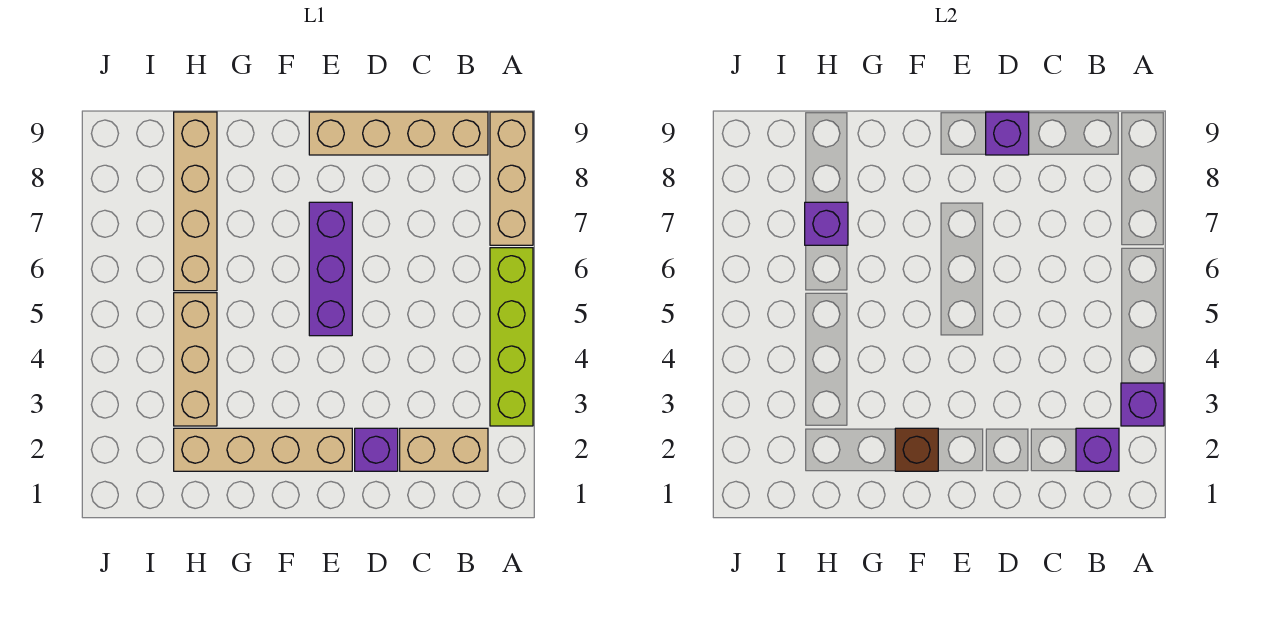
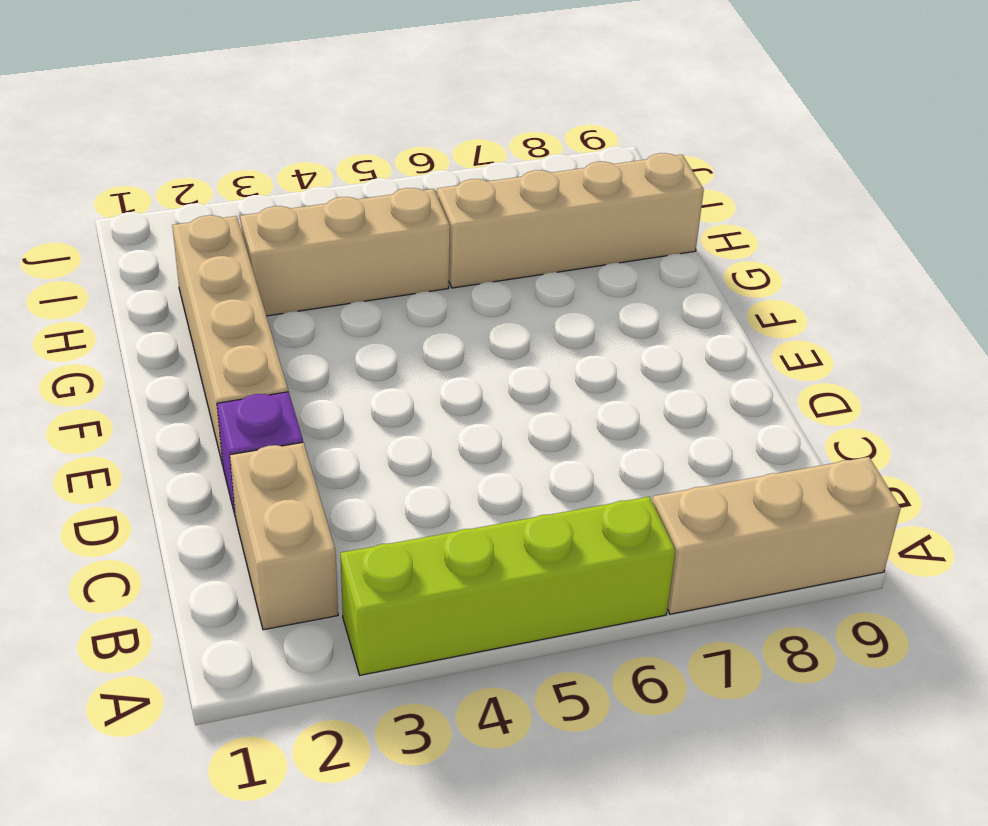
none -> tan brick B9:E9 level 1
none -> purple brick E5:E7 level 1
none -> purple brick A3 level 2

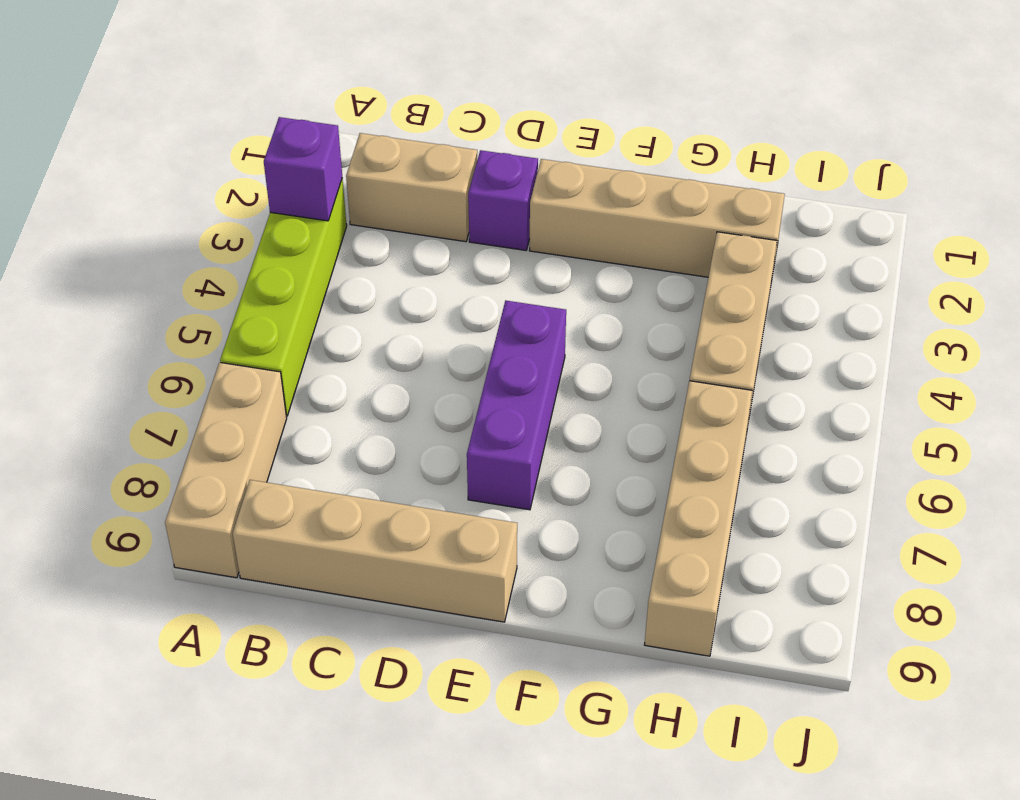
none -> purple brick B2 level 2
none -> purple brick D9 level 2
none -> brown brick F2 level 2

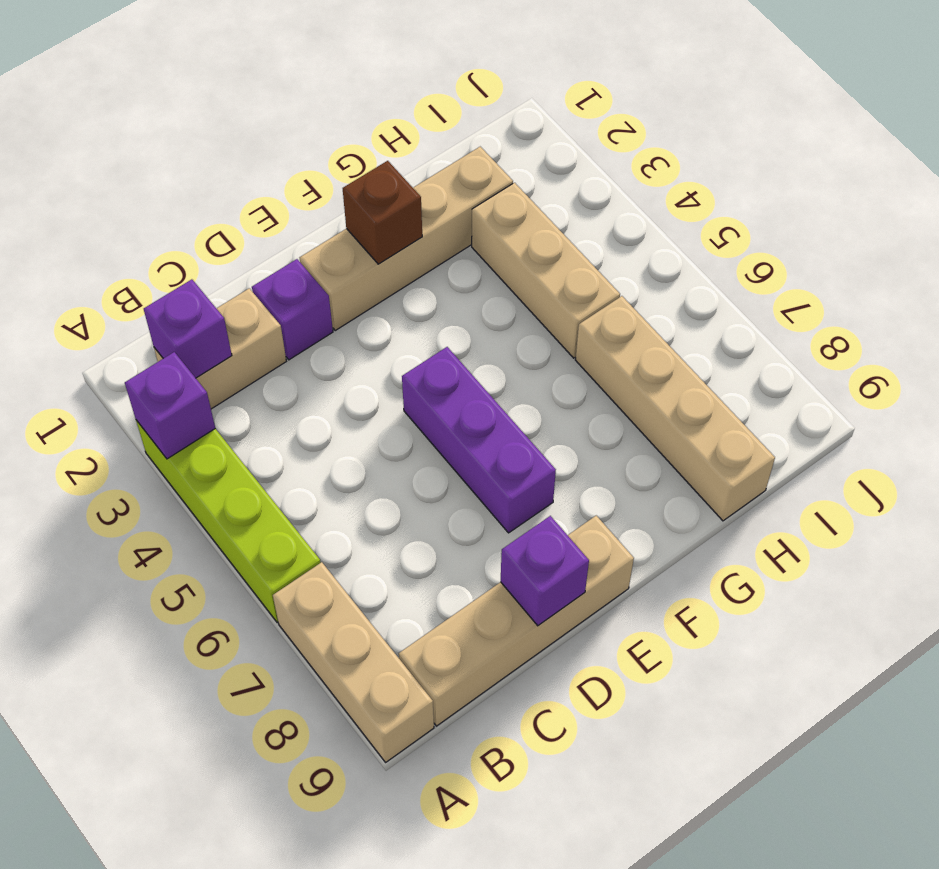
none -> purple brick H7 level 2

